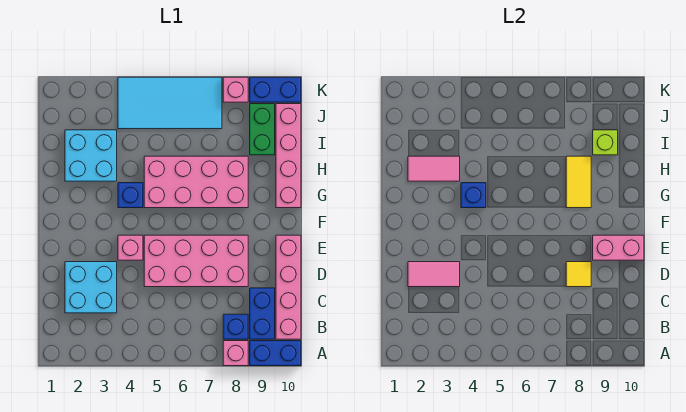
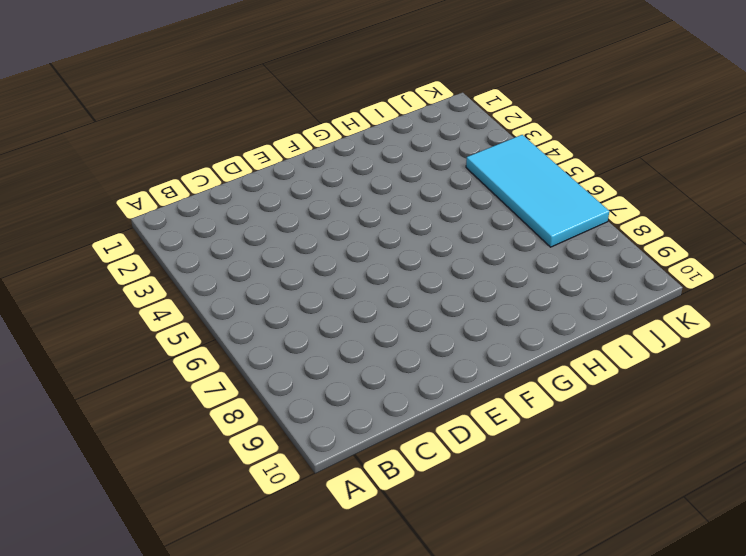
none -> pink brick A8 level 1
none -> blue brick A9:A10 level 1
none -> blue brick B8 level 1

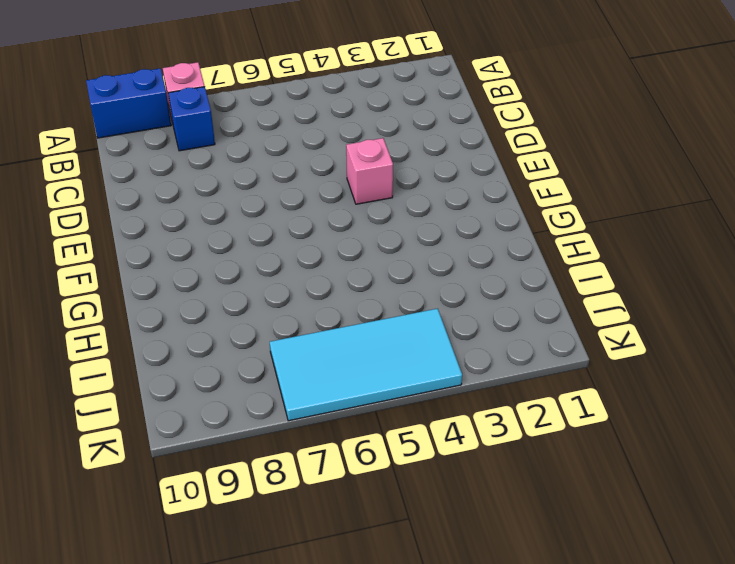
none -> blue brick B9:C9 level 1
none -> pink brick B10:E10 level 1
none -> cyan brick C2:D3 level 1

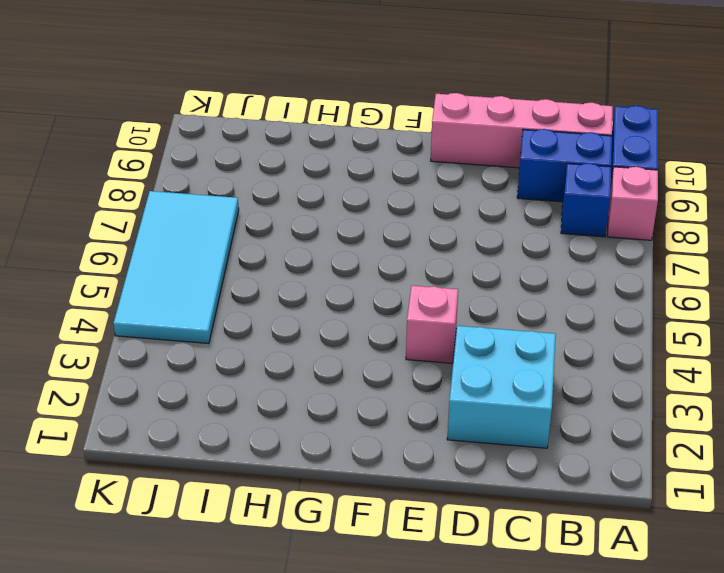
none -> pink brick D5:E8 level 1
none -> blue brick G4 level 1
none -> pink brick G5:H8 level 1

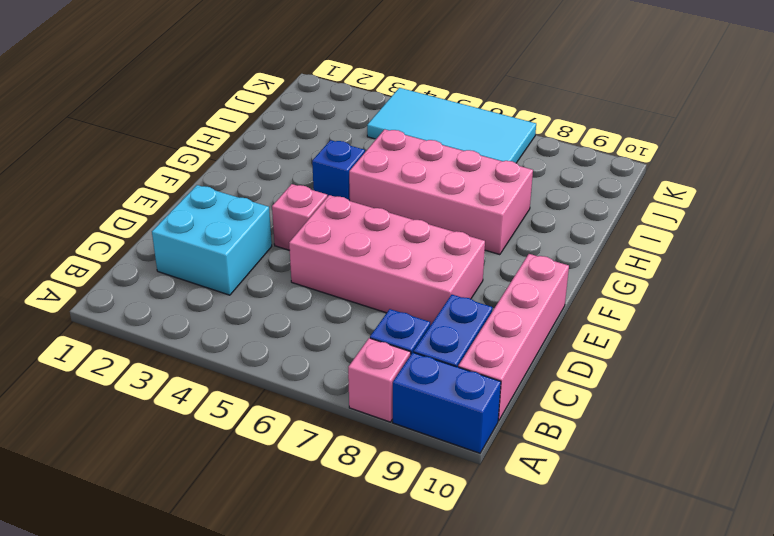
none -> pink brick G10:J10 level 1
none -> cyan brick H2:I3 level 1
none -> green brick I9:J9 level 1

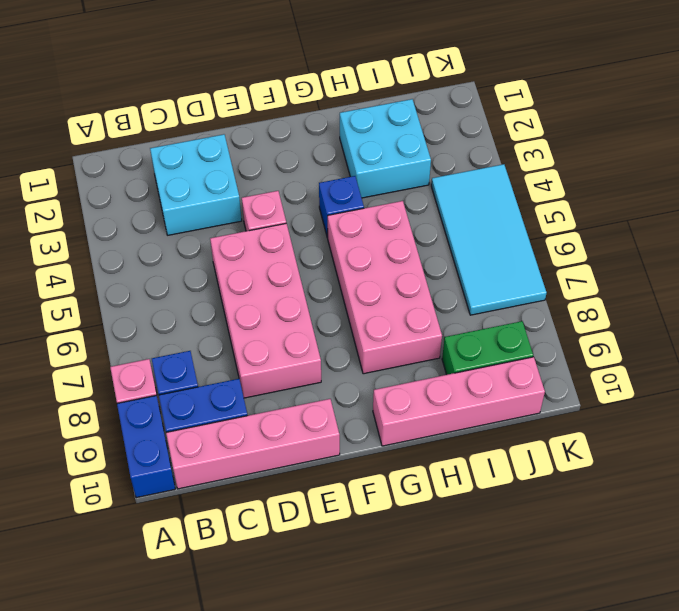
none -> pink brick K8 level 1
none -> blue brick K9:K10 level 1
none -> pink tile D2:D3 level 2

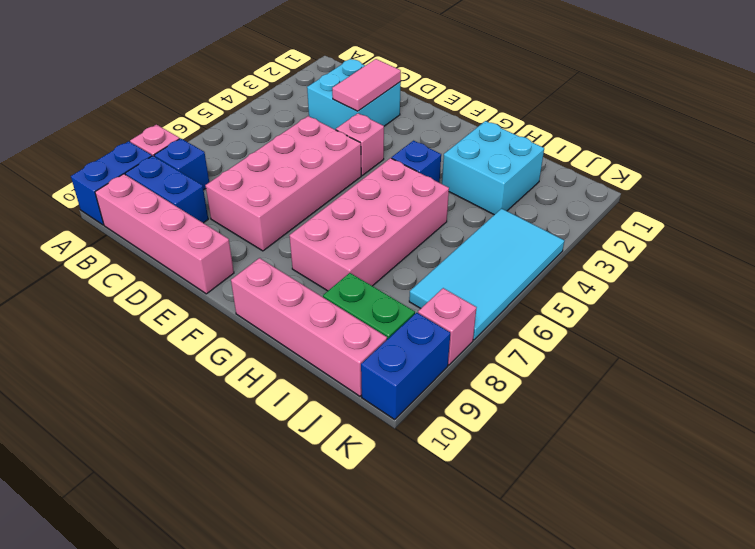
none -> yellow tile D8 level 2
none -> pink brick E9:E10 level 2
none -> blue brick G4 level 2

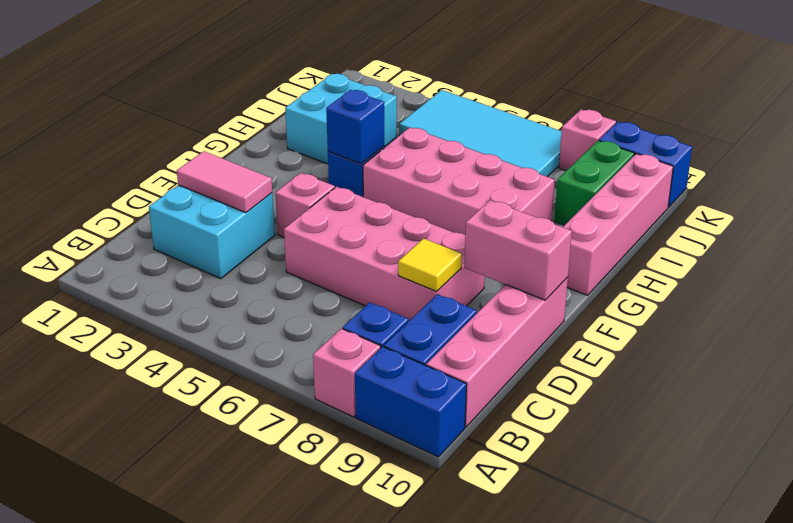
none -> yellow tile G8:H8 level 2
none -> pink tile H2:H3 level 2
none -> lime brick I9 level 2

